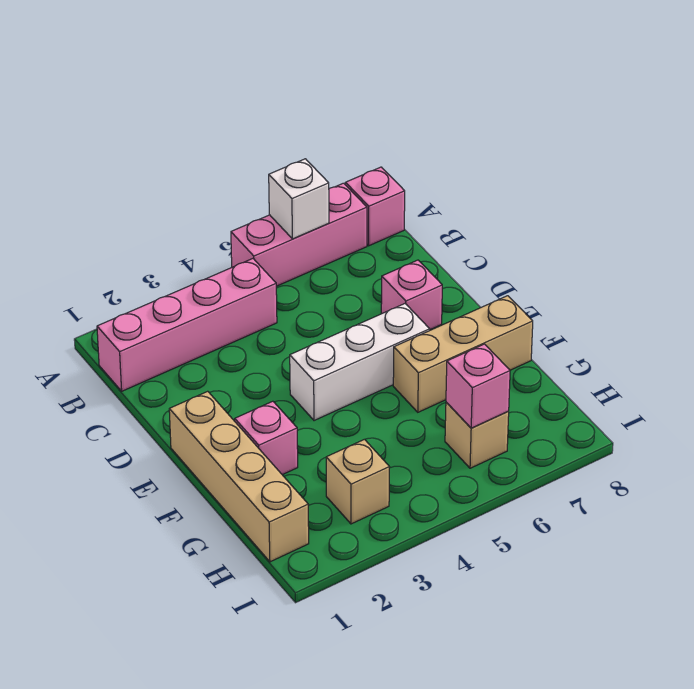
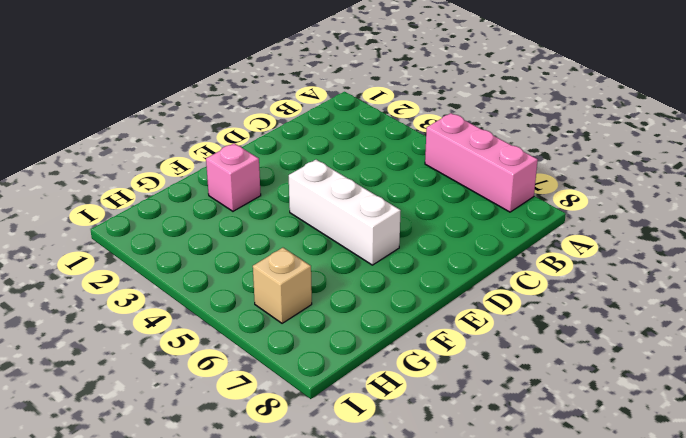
none -> pink brick A8 level 1
none -> pink brick B1:B4 level 1
none -> pink brick D7 level 1

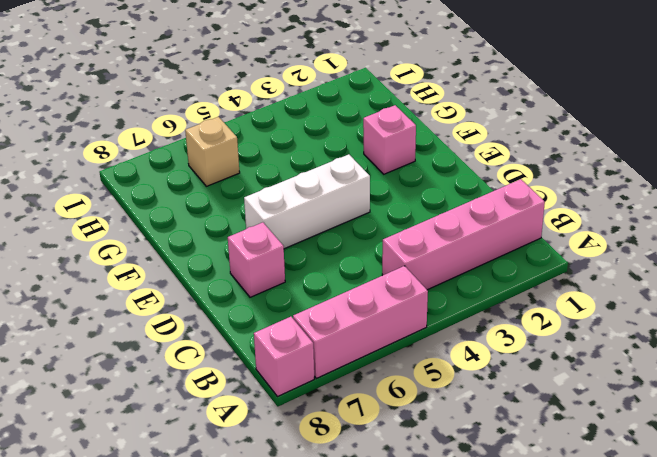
none -> tan brick E1:H1 level 1
none -> tan brick F6:F8 level 1
none -> tan brick H3 level 1

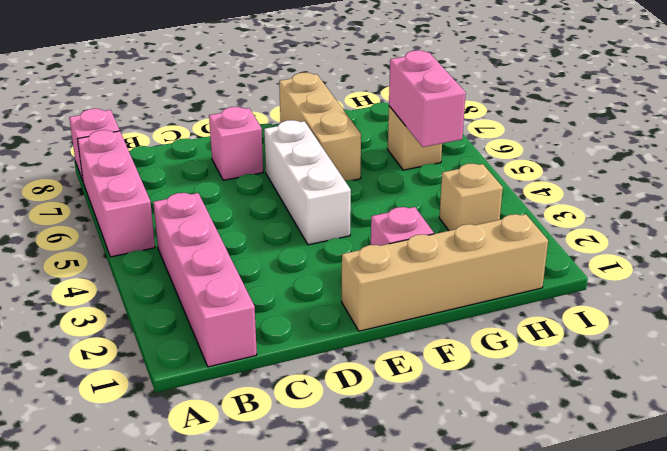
pink brick H5:H6 level 2 -> pink brick H6 level 2
none -> white brick A6 level 2

